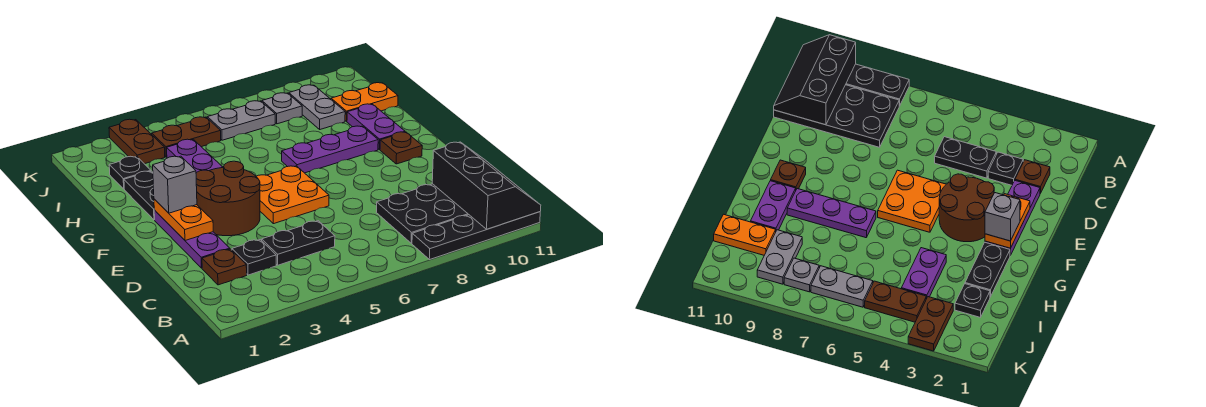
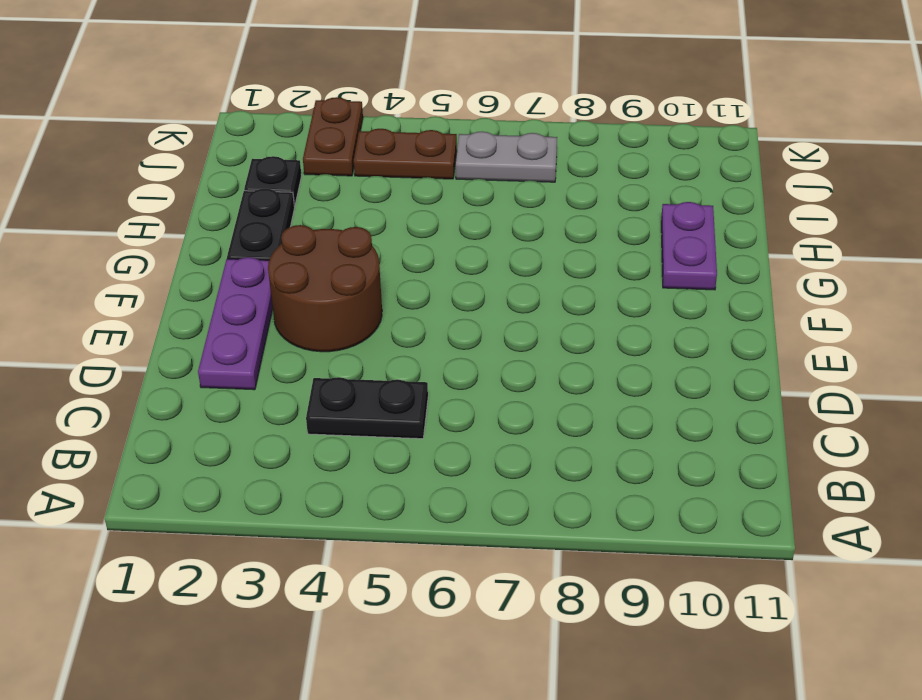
none -> black plate A8:A11 level 1
none -> black plate B8:C11 level 1
none -> brown plate C2 level 1

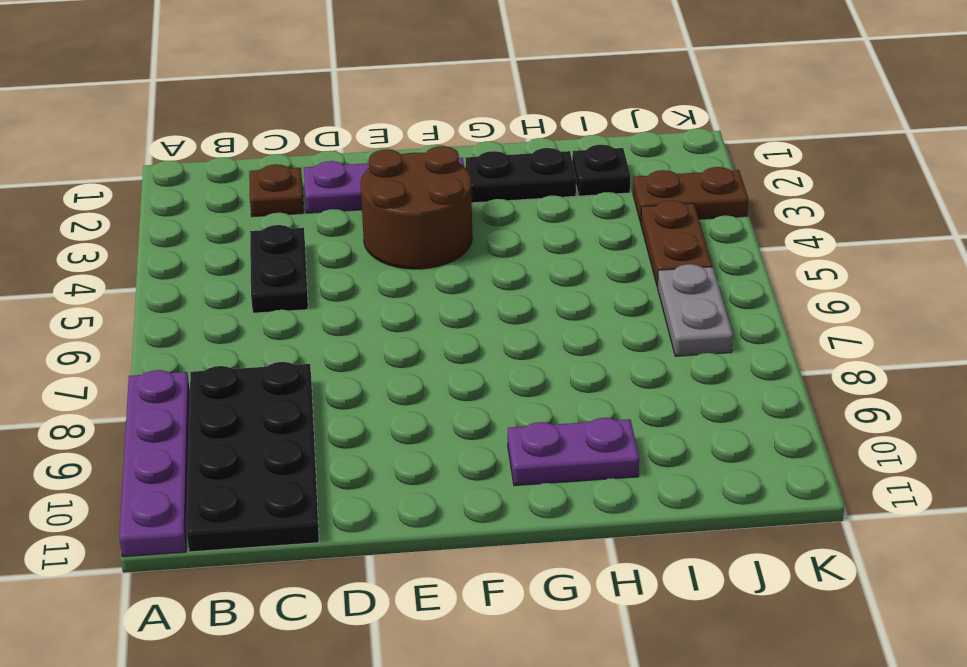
purple plate A8:A11 level 1 -> black plate A8:A11 level 1
none -> black plate C3 level 1
none -> orange plate E5:F6 level 1
none -> brown plate F10 level 1

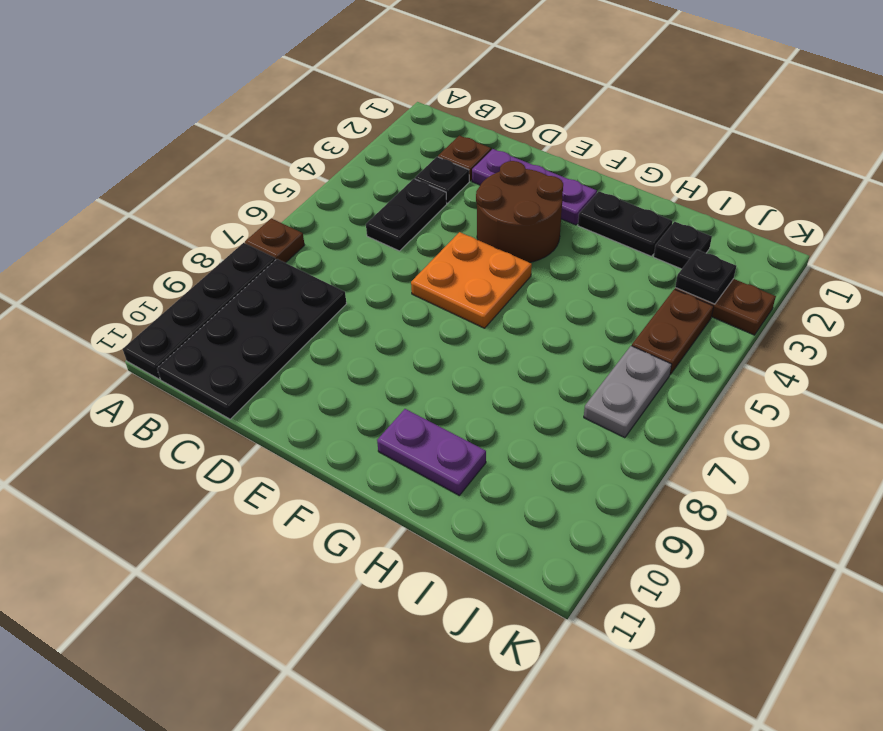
brown plate A7 level 1 -> brown plate F10 level 1
black plate J3 level 2 -> none
none -> purple plate G7:G9 level 1
none -> purple plate H4:I4 level 1
none -> grey plate I9:J9 level 1

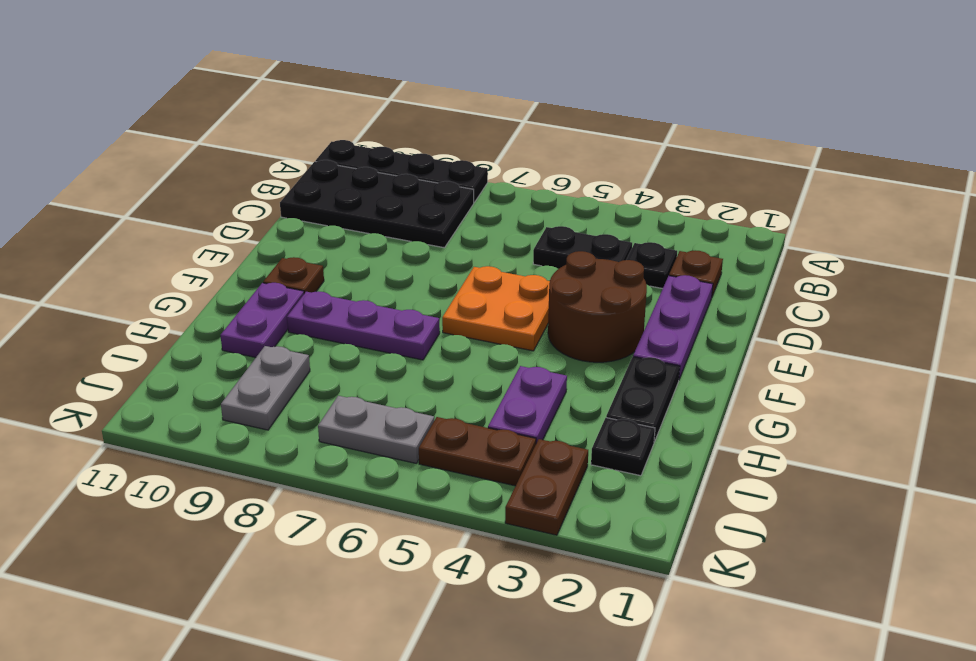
none -> orange plate I10:I11 level 1
none -> grey plate J8 level 1
none -> black slope A10:C11 level 2 top 10

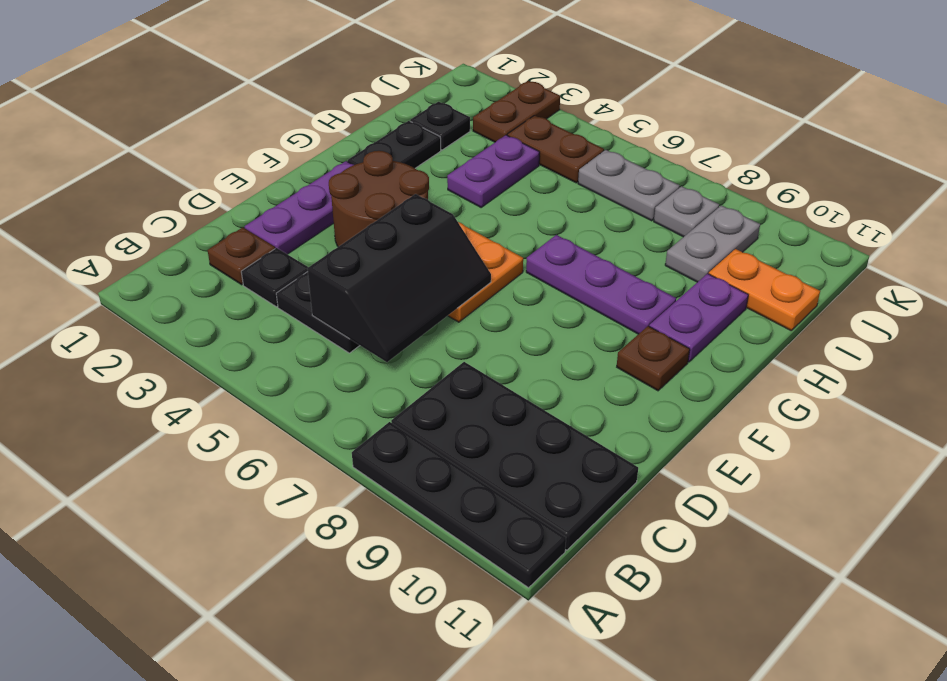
black slope C5:E6 level 2 top 5 -> black slope A10:C11 level 2 top 10
none -> orange plate E2:F2 level 2
none -> grey brick F2 level 3

